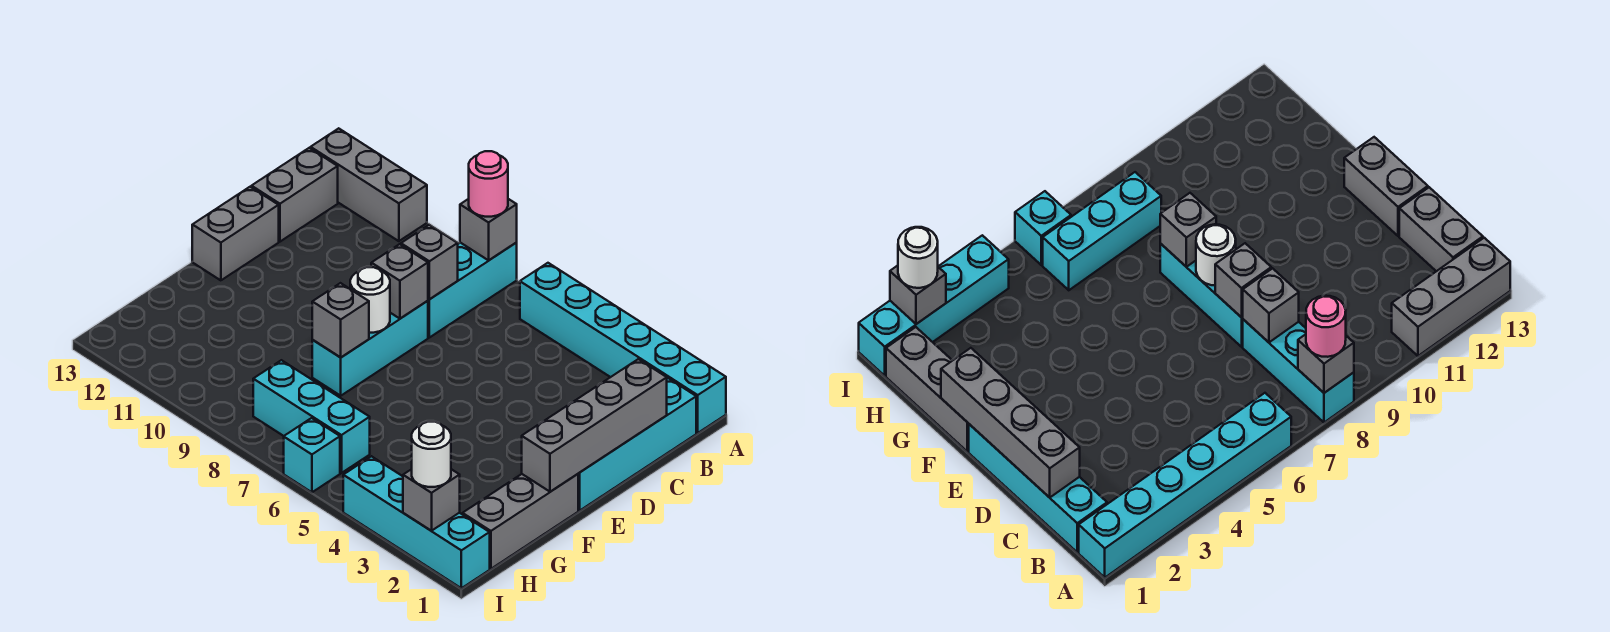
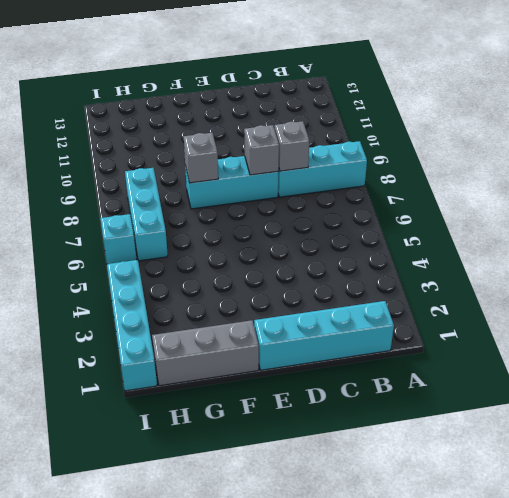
none -> cyan brick A1:A6 level 1
none -> grey brick A11:A13 level 1
none -> grey brick B13:C13 level 1

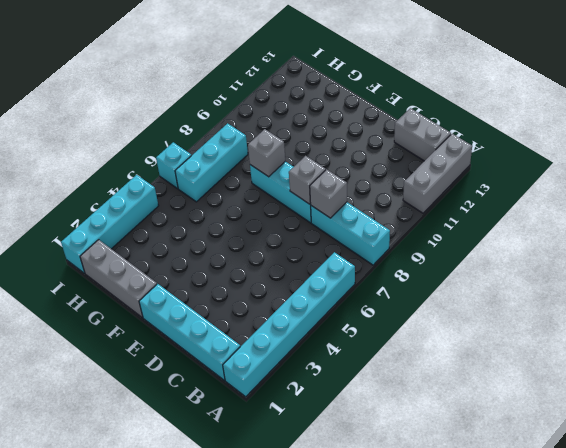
none -> grey brick D13:E13 level 1
none -> grey brick A8 level 2
none -> grey brick C1:F1 level 2

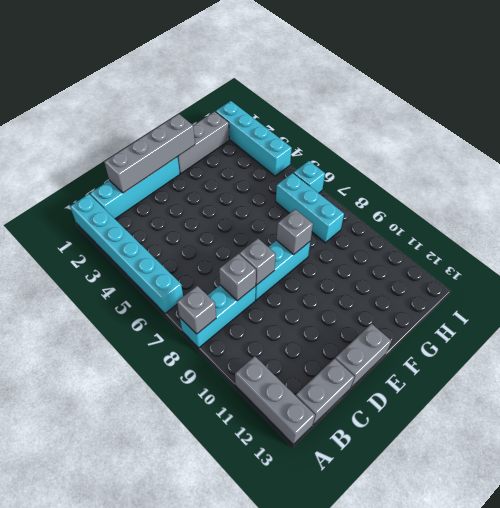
none -> white round brick E8 level 2
none -> grey brick I2 level 2
none -> pink round brick A8 level 3

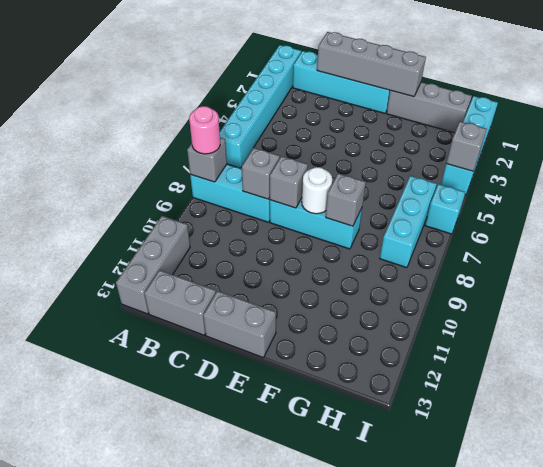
grey brick I4 level 2 -> grey brick I2 level 2
none -> white round brick I2 level 3

